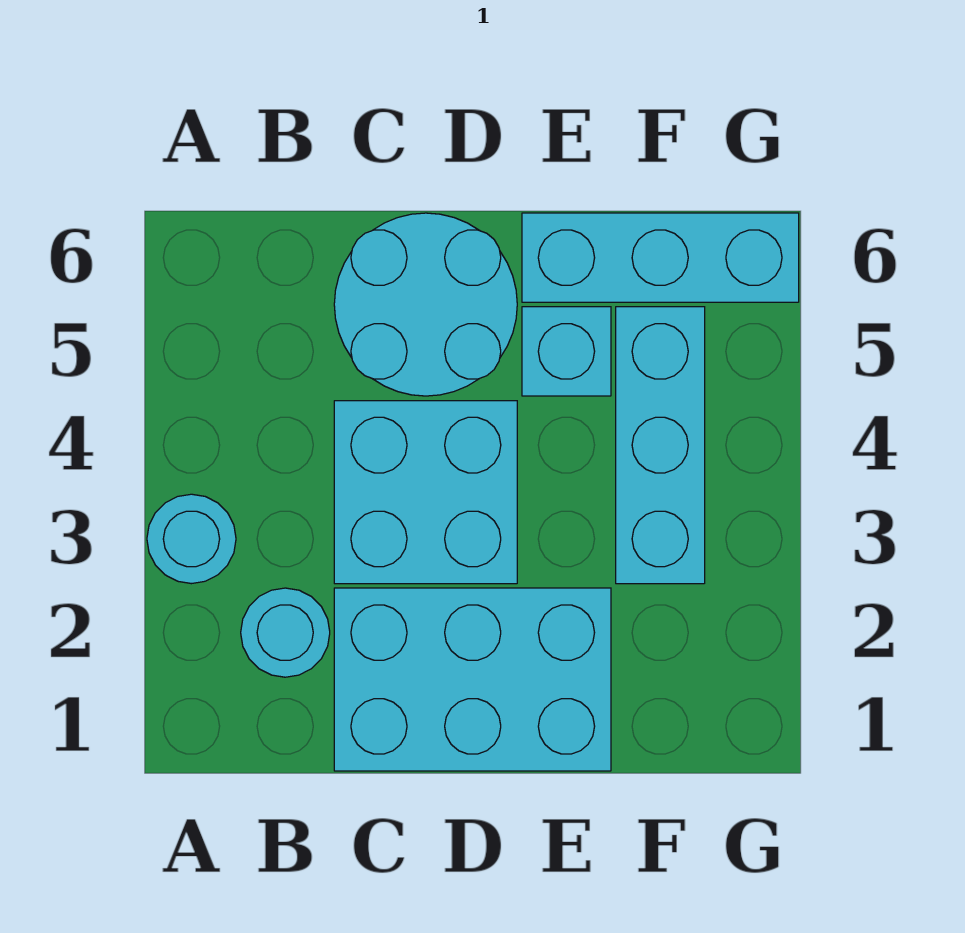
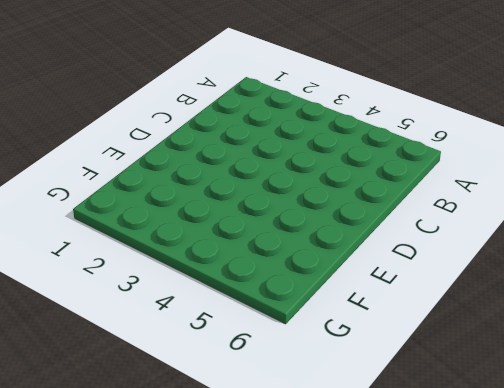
none -> cyan round brick A3 level 1
none -> cyan round brick B2 level 1

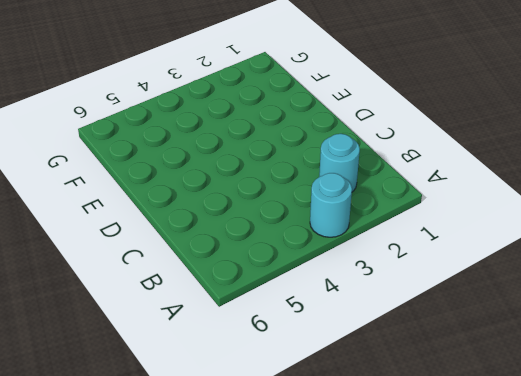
none -> cyan brick C1:E2 level 1
none -> cyan brick C3:D4 level 1

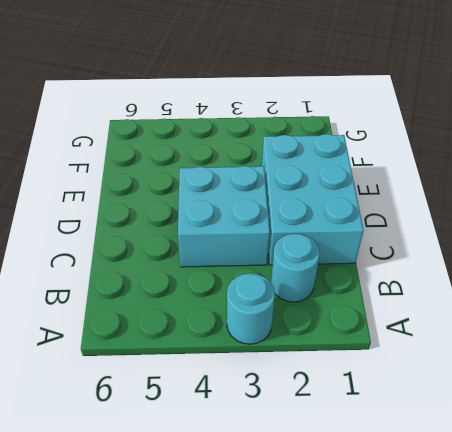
none -> cyan round brick C5:D6 level 1
none -> cyan brick E5 level 1

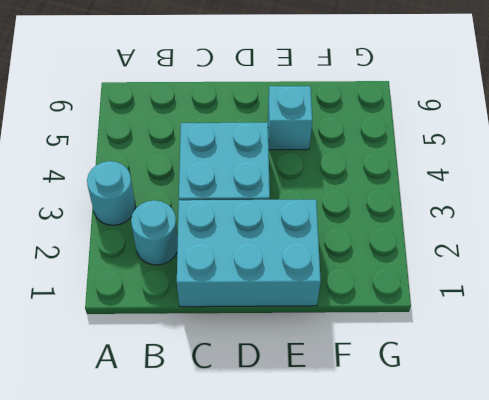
none -> cyan round brick C5:D6 level 1
none -> cyan brick E6:G6 level 1

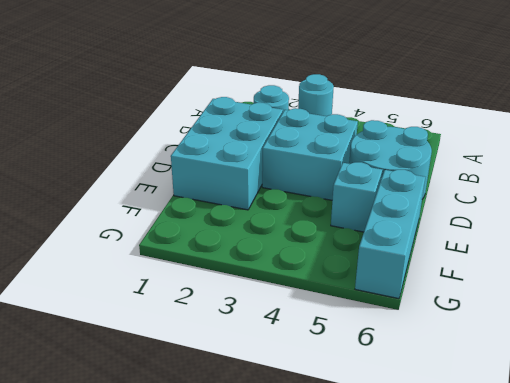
none -> cyan brick F3:F5 level 1

